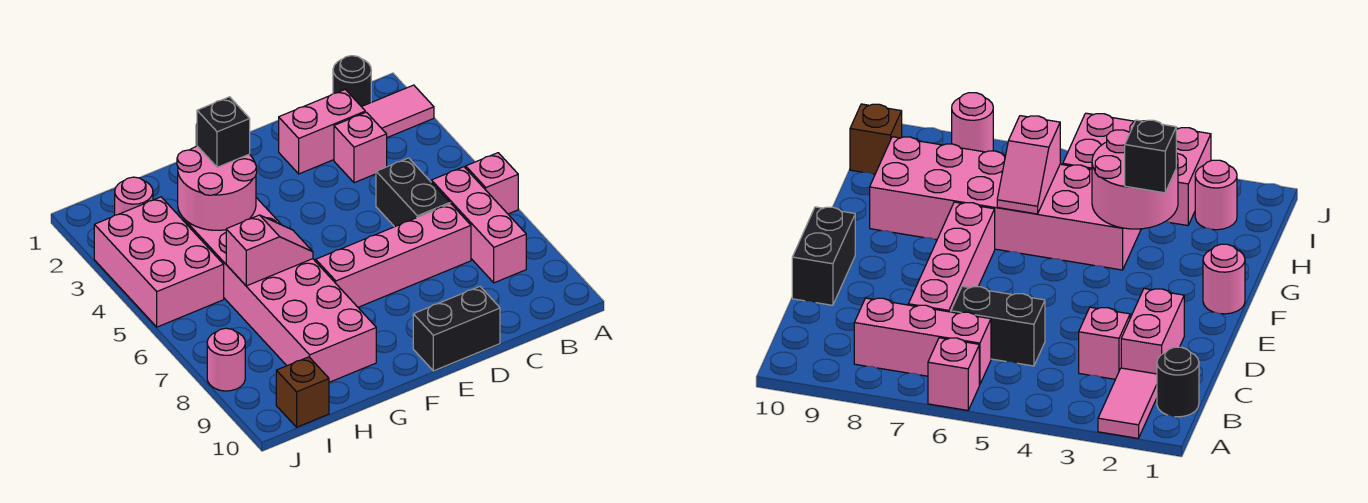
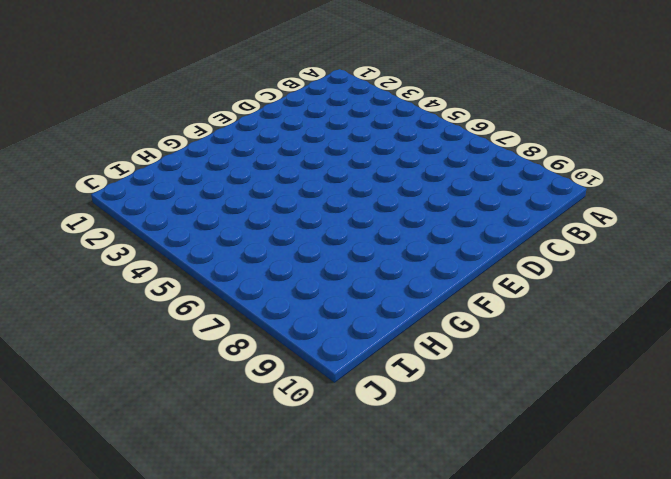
none -> pink tile A2:B2 level 1
none -> pink brick A6 level 1
none -> black round brick B1 level 1

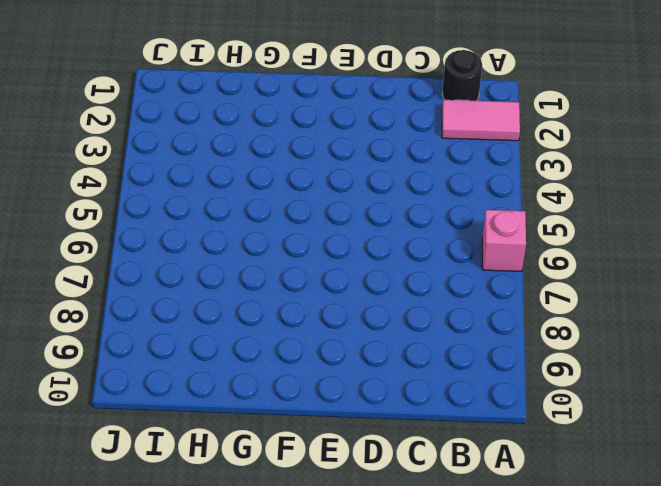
none -> pink brick B6:B8 level 1
none -> pink brick C2:D2 level 1
none -> pink brick C3 level 1

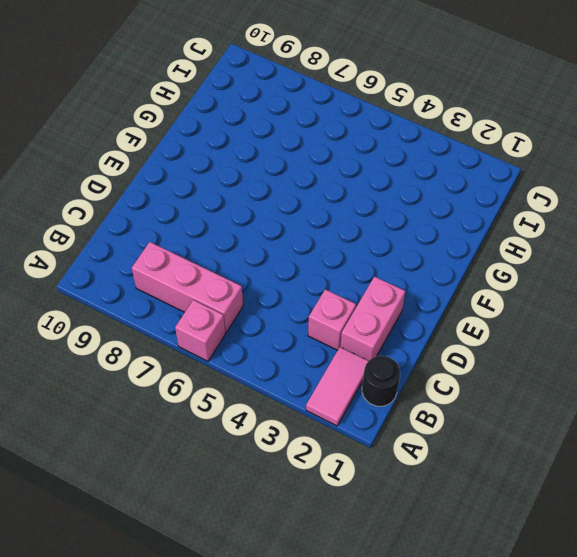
none -> black brick C5:C6 level 1
none -> pink brick C7:F7 level 1
none -> black brick D10:E10 level 1

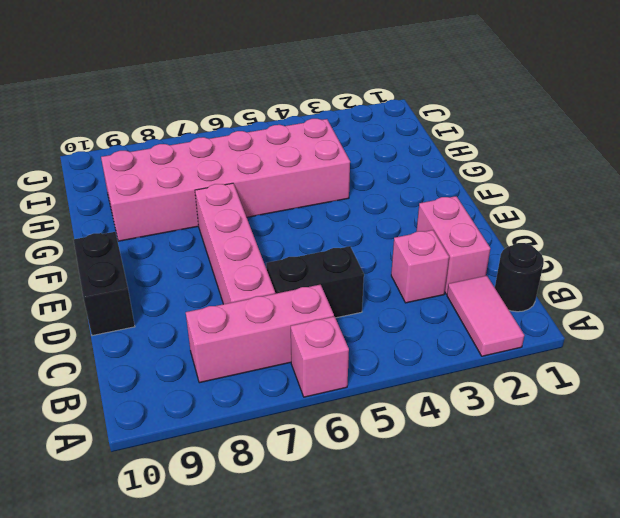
none -> pink round brick F1 level 1
none -> pink round brick I2 level 1
none -> pink brick I3:J5 level 1

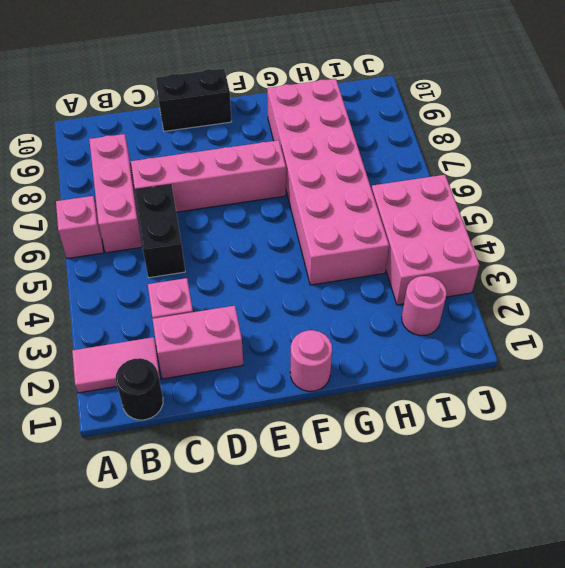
none -> brown brick I10 level 1
none -> pink round brick J8 level 1
none -> pink round brick G3:H4 level 2

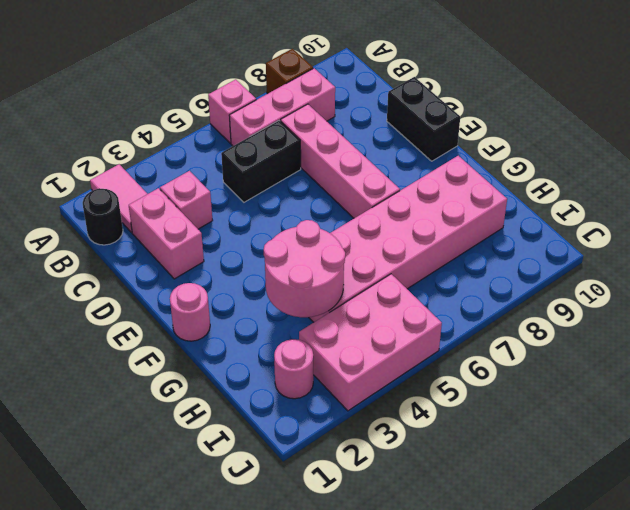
brown brick A8 level 1 -> brown brick I10 level 1
none -> pink round brick J8 level 1
none -> pink slope G6:H6 level 2 top H
none -> black brick G3 level 3

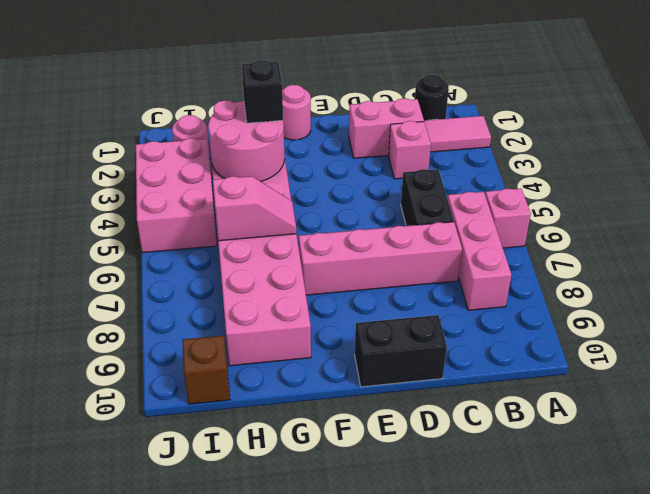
none -> pink round brick J8 level 1

